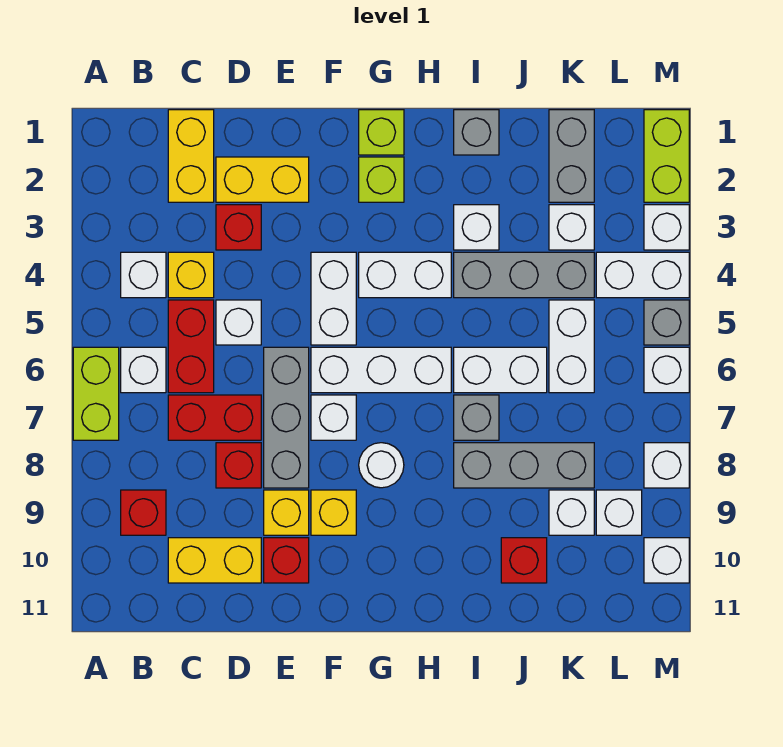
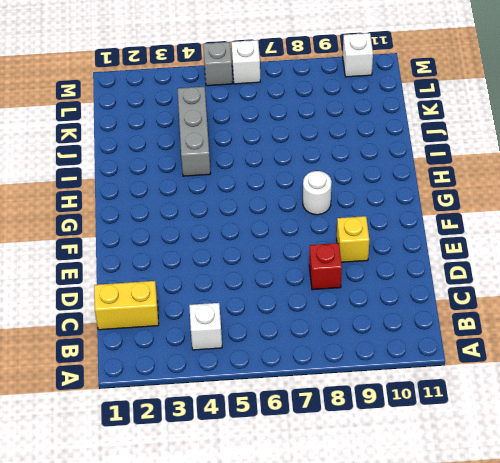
none -> lime brick A6:A7 level 1
none -> white brick B6 level 1
none -> red brick B9 level 1
none -> yellow brick C4 level 1

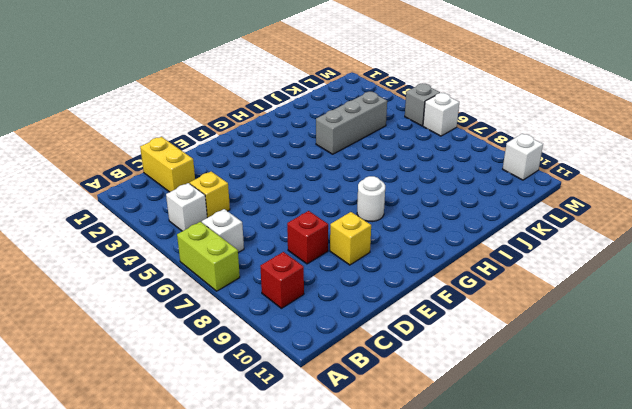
none -> red brick C5:C6 level 1
none -> red brick C7:D7 level 1
none -> yellow brick C10:D10 level 1
none -> yellow brick D2:E2 level 1

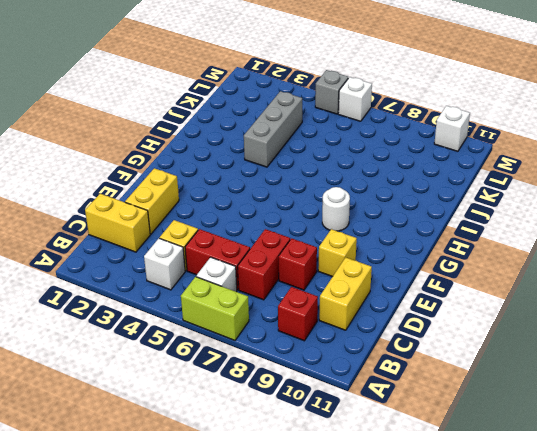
none -> red brick D3 level 1
none -> white brick D5 level 1
none -> grey brick E6:E8 level 1
none -> red brick E10 level 1

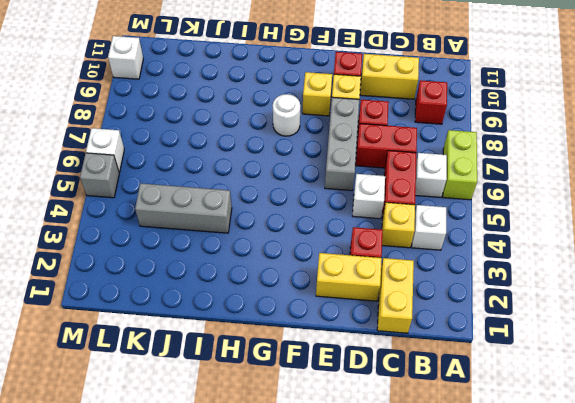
none -> white brick F4:F5 level 1
none -> white brick F6:H6 level 1
none -> white brick F7 level 1
none -> lime brick G1 level 1

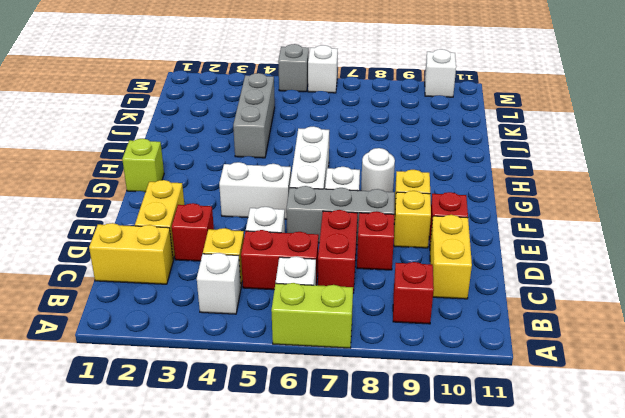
none -> lime brick G2 level 1
none -> white brick G4:H4 level 1
none -> grey brick I1 level 1
none -> white brick I3 level 1

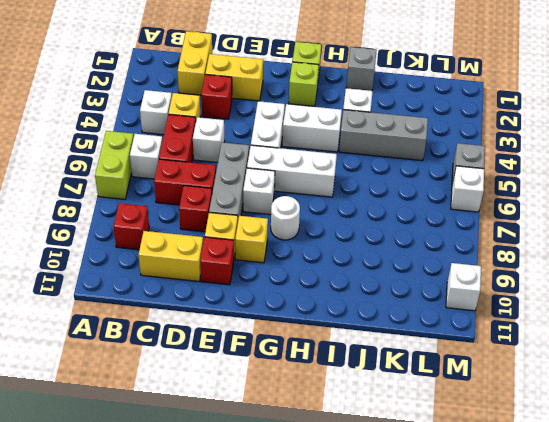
none -> white brick I6:J6 level 1
none -> grey brick I7 level 1
none -> grey brick I8:K8 level 1
none -> red brick J10 level 1

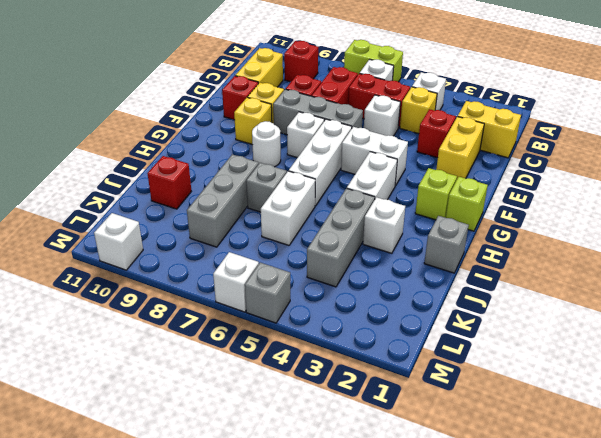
none -> grey brick K1:K2 level 1
none -> white brick K3 level 1
none -> white brick K5:K6 level 1
none -> white brick K9 level 1

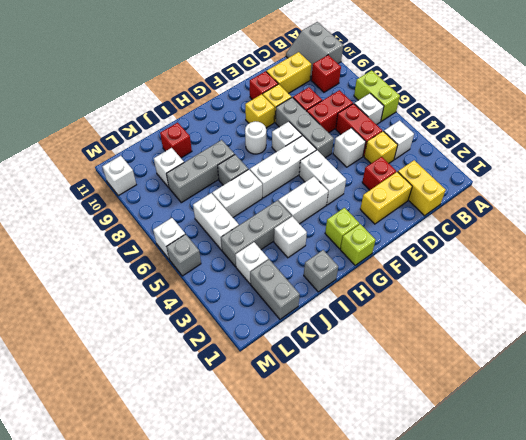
grey slope A10:B11 level 1 top A -> none
none -> white brick L4:M4 level 1
none -> white brick L9 level 1
none -> lime brick M1:M2 level 1
none -> white brick M3 level 1

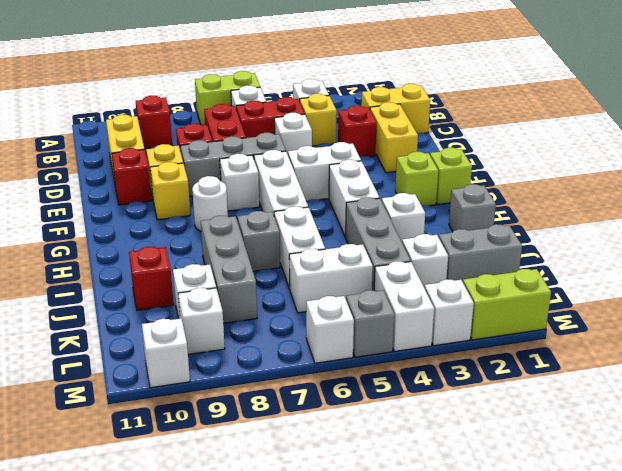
none -> white brick M8 level 1

